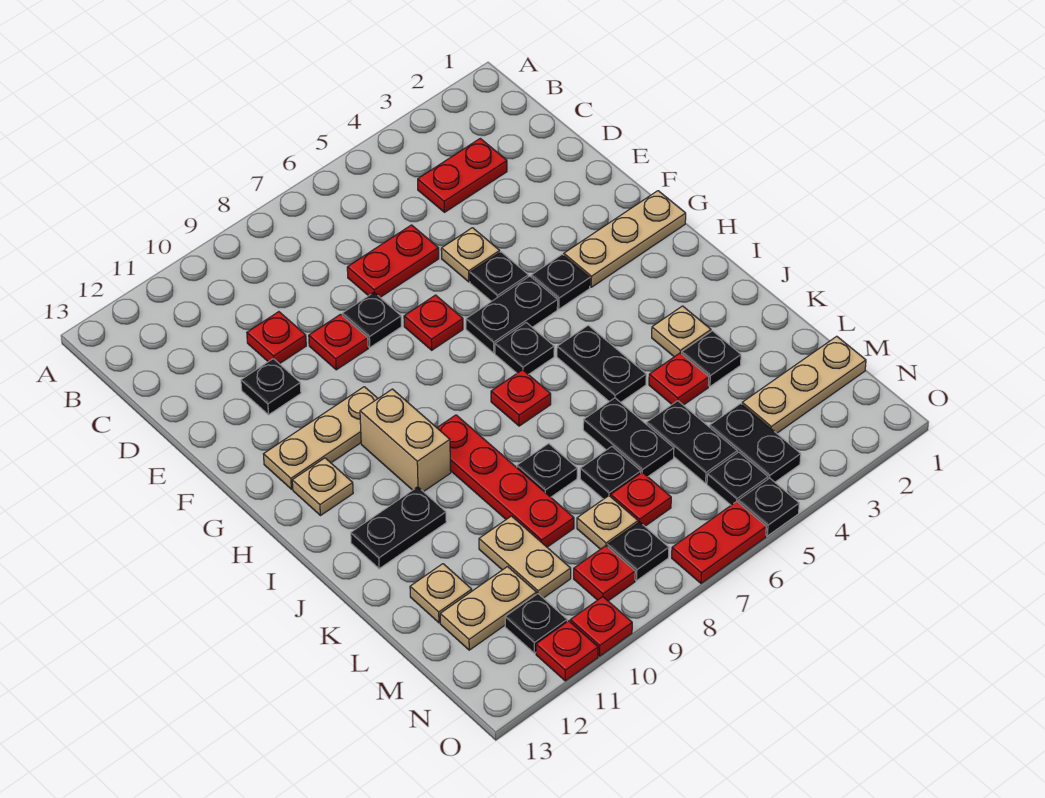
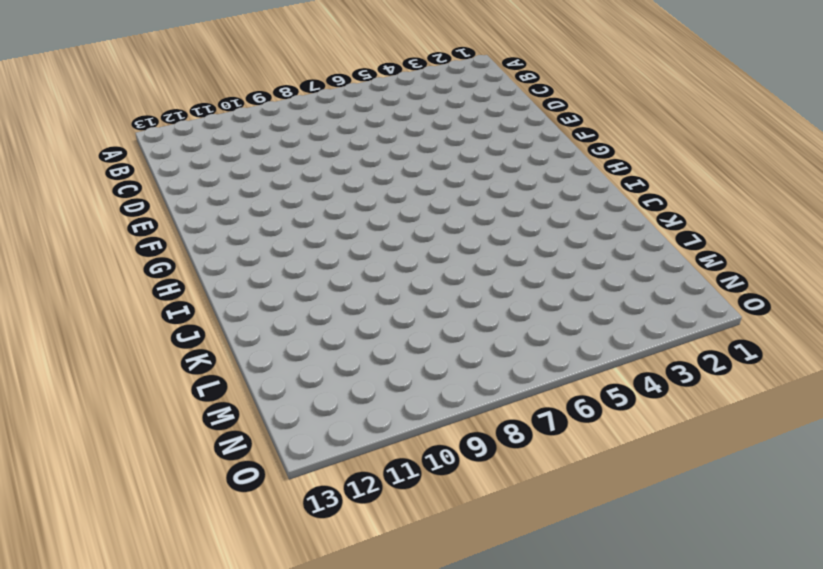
none -> red plate C3:C4 level 1
none -> red plate D6:D7 level 1
none -> red plate D10 level 1
none -> tan plate E5 level 1

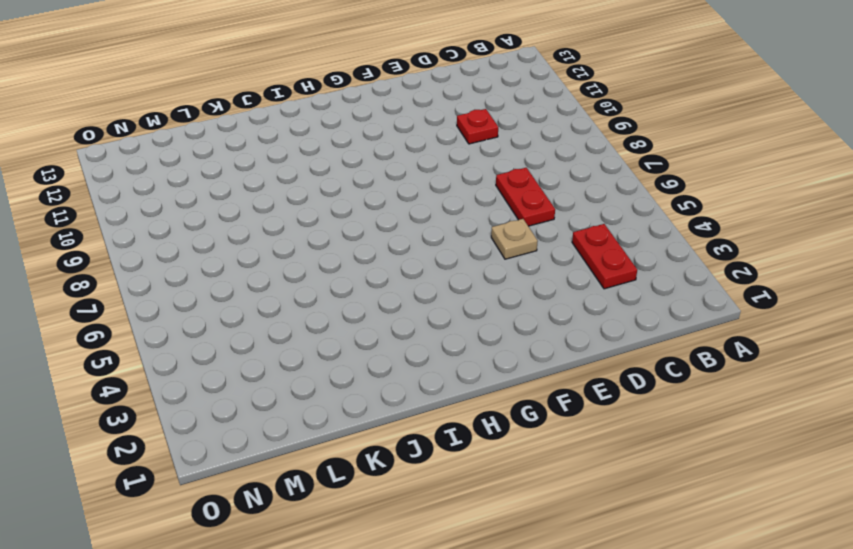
none -> black plate E8 level 1
none -> red plate E9 level 1
none -> black plate E11 level 1
none -> black plate F5 level 1

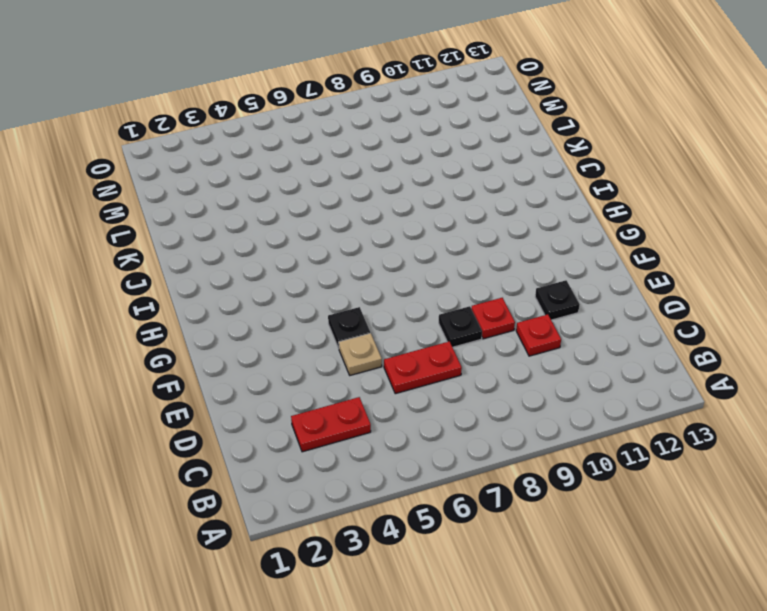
none -> red plate F7 level 1
none -> tan plate G1:G3 level 1
none -> black plate G4 level 1
none -> black plate G5:G6 level 1

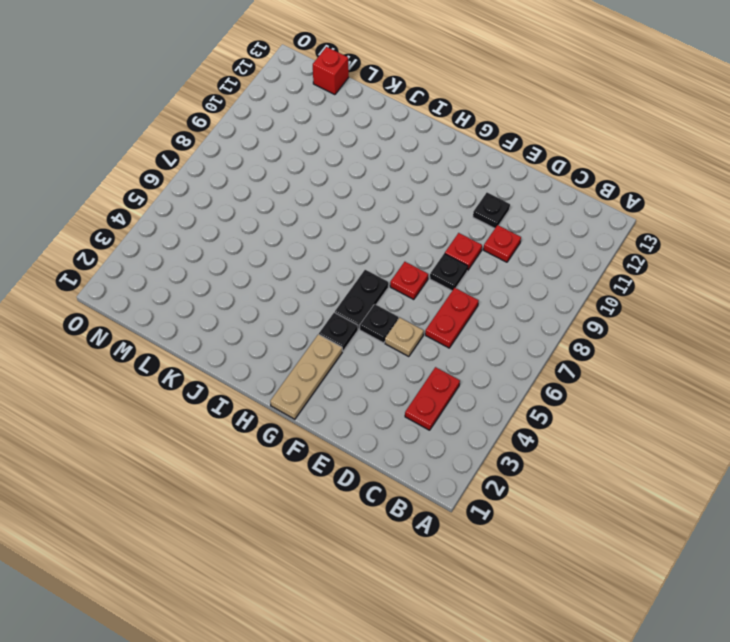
red brick M13 level 1 -> none
none -> tan plate G10:G12 level 1
none -> black plate H6 level 1
none -> tan brick H10:I10 level 1
none -> tan plate H12 level 1

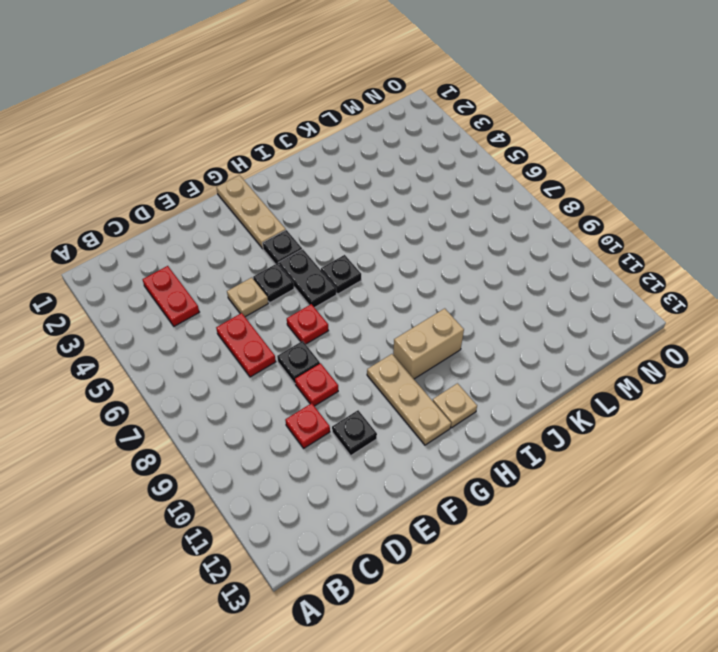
none -> black plate I5:J5 level 1
none -> red plate I7 level 1
none -> red plate I9:L9 level 1
none -> tan plate J3 level 1

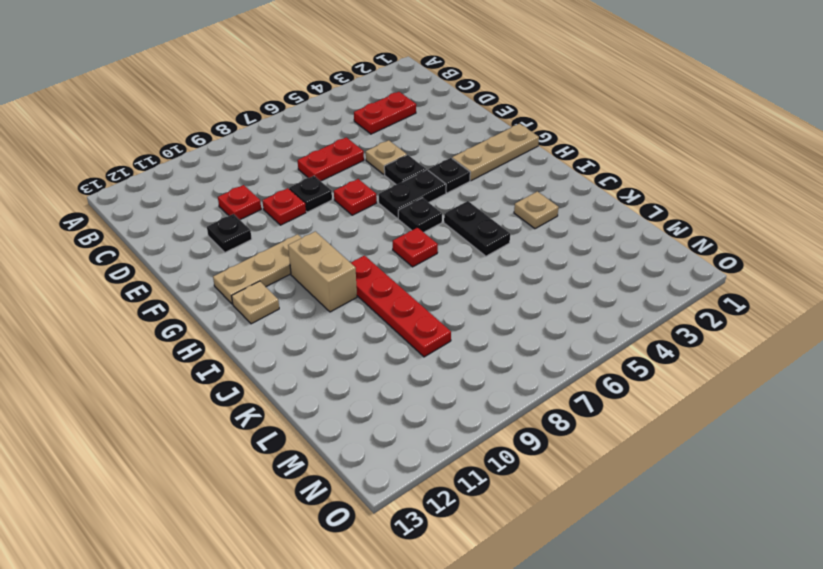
none -> black plate J11:J12 level 1
none -> black plate K3 level 1
none -> red plate K4 level 1
none -> black plate K6:L6 level 1

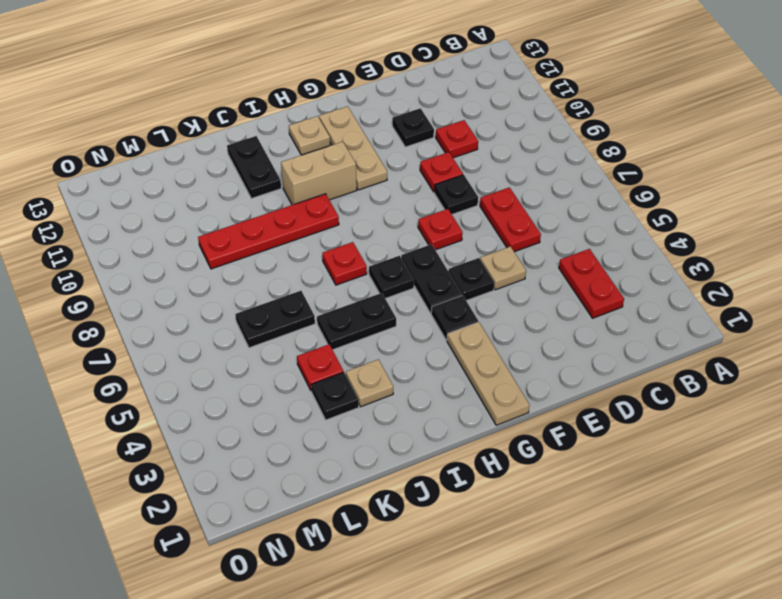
none -> black plate K8 level 1
none -> black plate L5:M5 level 1
none -> black plate L7 level 1
none -> tan plate L10:M10 level 1

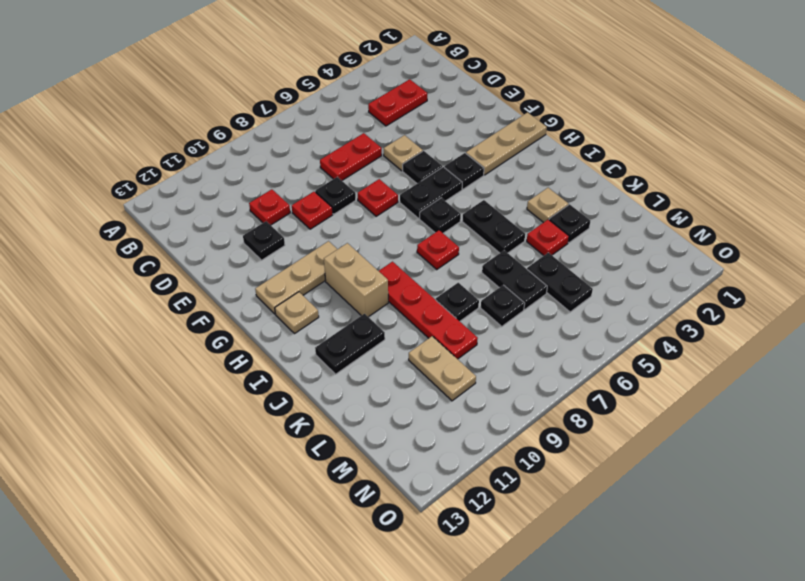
none -> tan plate L12 level 1
none -> tan plate M1:M3 level 1
none -> black plate M4:N4 level 1
none -> red plate M7 level 1

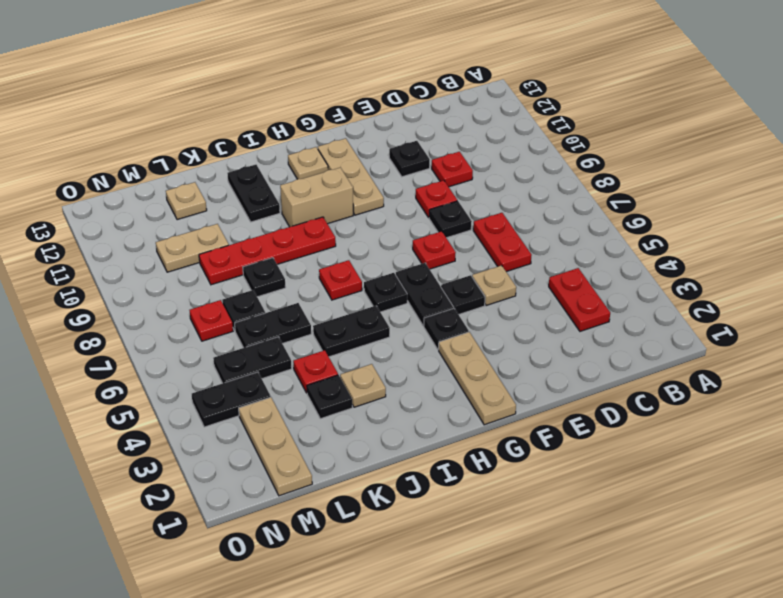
none -> tan plate M8 level 1
none -> tan plate M11:M12 level 1
none -> black plate N5 level 1
none -> black plate N8 level 1

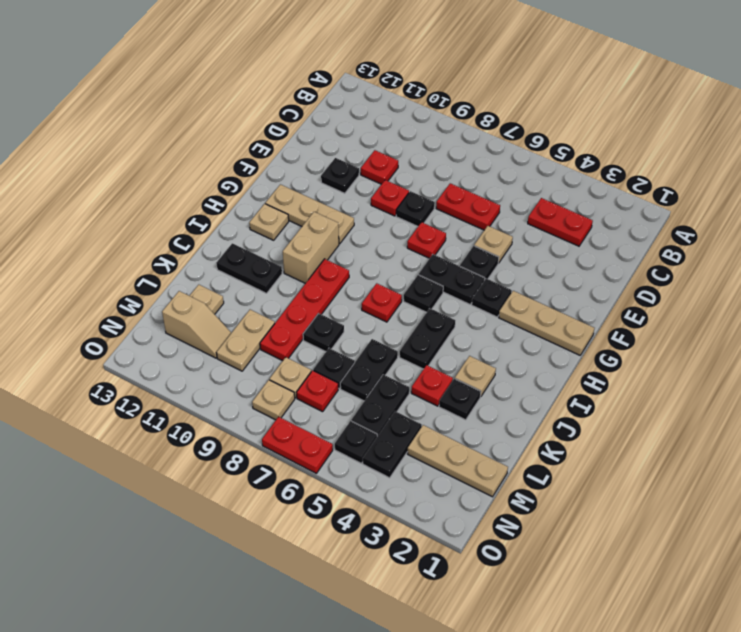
tan slope M11:M12 level 1 top 12 -> tan plate M11:M12 level 1
tan plate N8 level 1 -> black plate N8 level 1
none -> red plate N9 level 1
none -> black plate N11 level 1
none -> black plate O5 level 1
none -> red plate O10 level 1

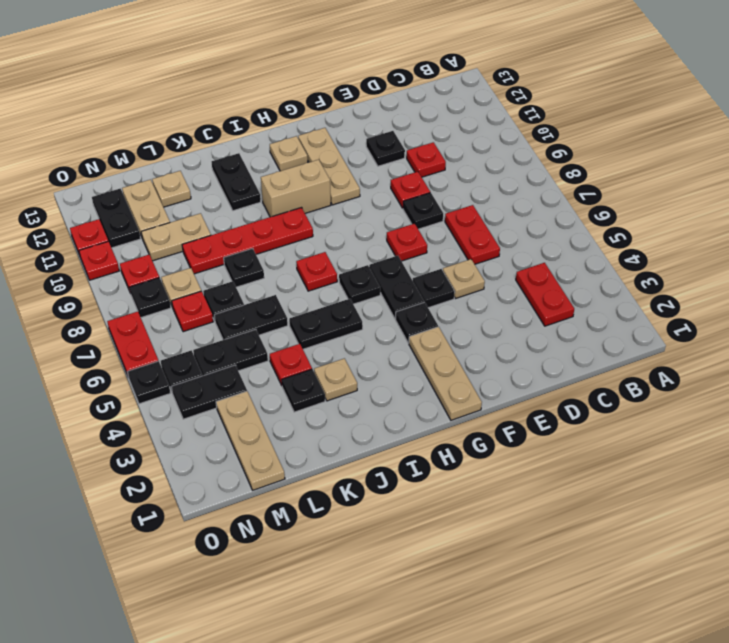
black plate N11:N12 level 1 -> black plate N11 level 1

